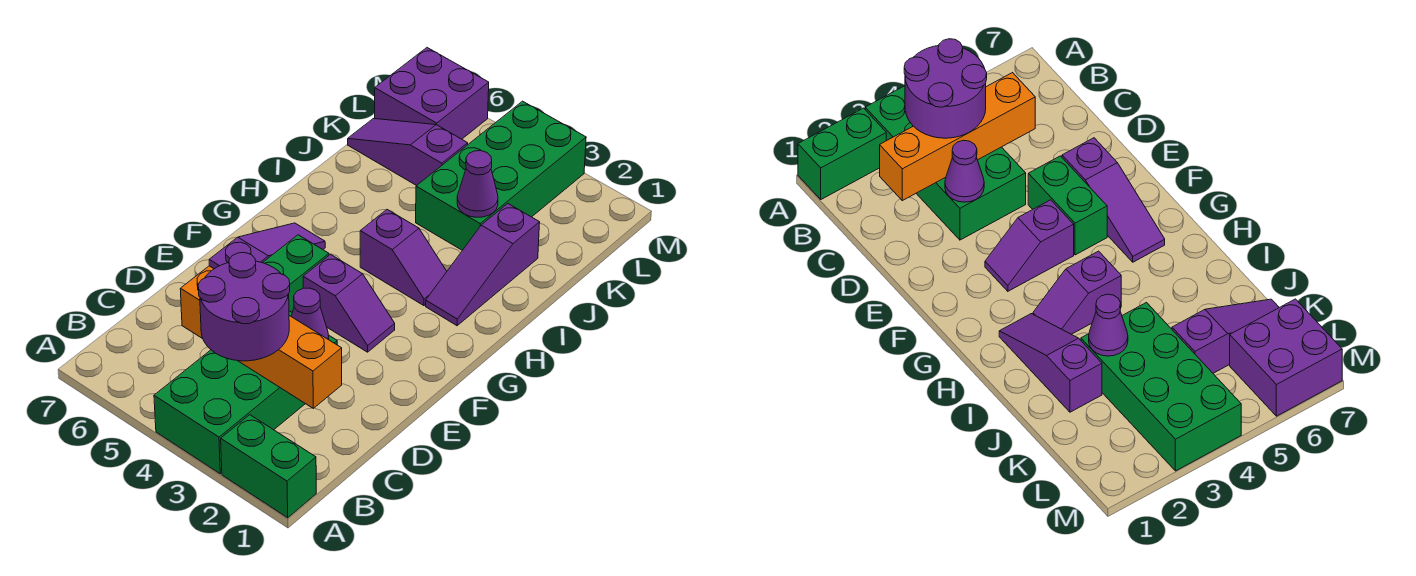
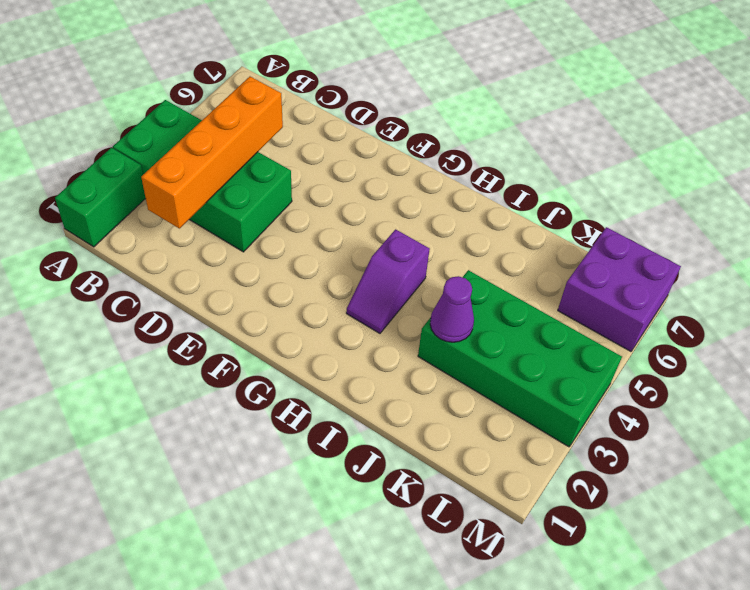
none -> green brick E5:F5 level 1
none -> purple slope E6:G6 level 1 top E
none -> purple slope F3:F4 level 1 top 4

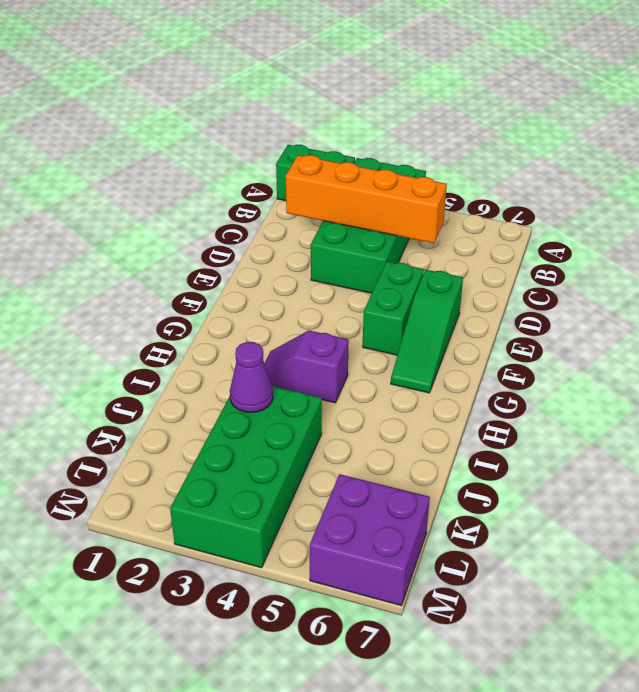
green slope E6:G6 level 1 top E -> purple slope E6:G6 level 1 top E
none -> purple slope F3:F4 level 1 top 4
none -> purple slope H2:J2 level 1 top J
none -> purple slope K5:K7 level 1 top 5

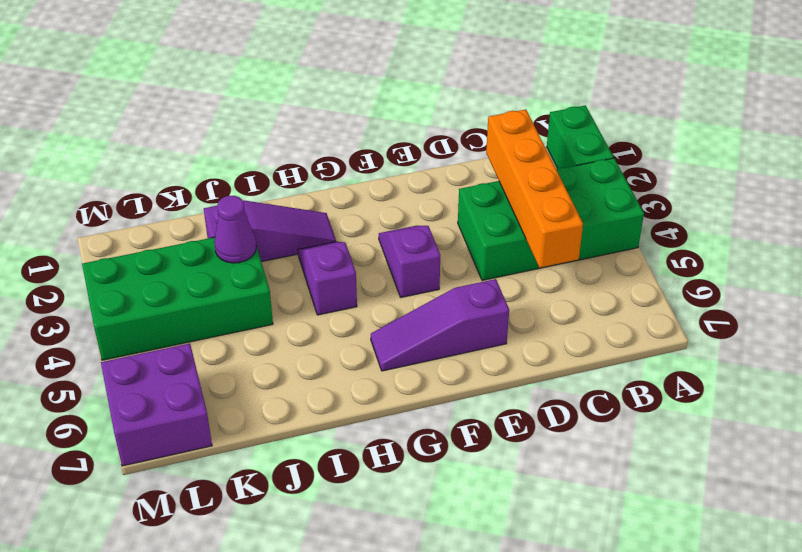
none -> green brick E5:F5 level 1
none -> purple slope K5:K7 level 1 top 5
none -> purple cone D3 level 2

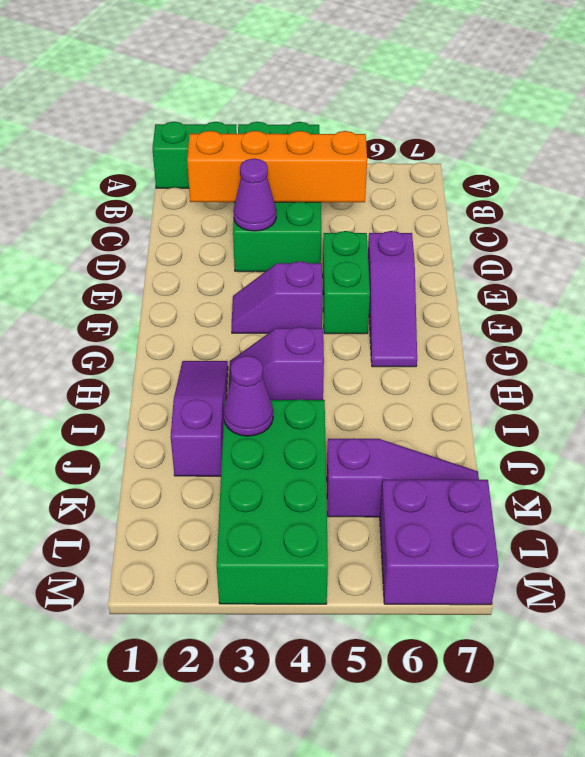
none -> purple round brick B3:C4 level 3

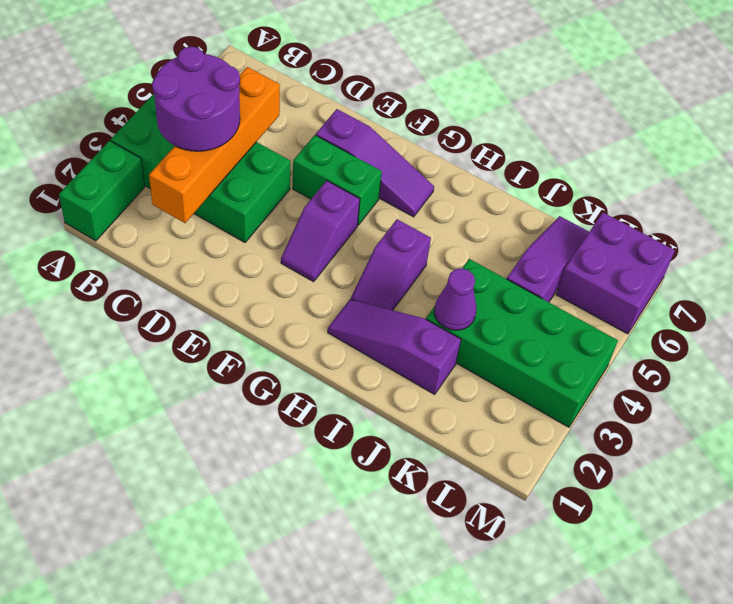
none -> purple cone D3 level 2

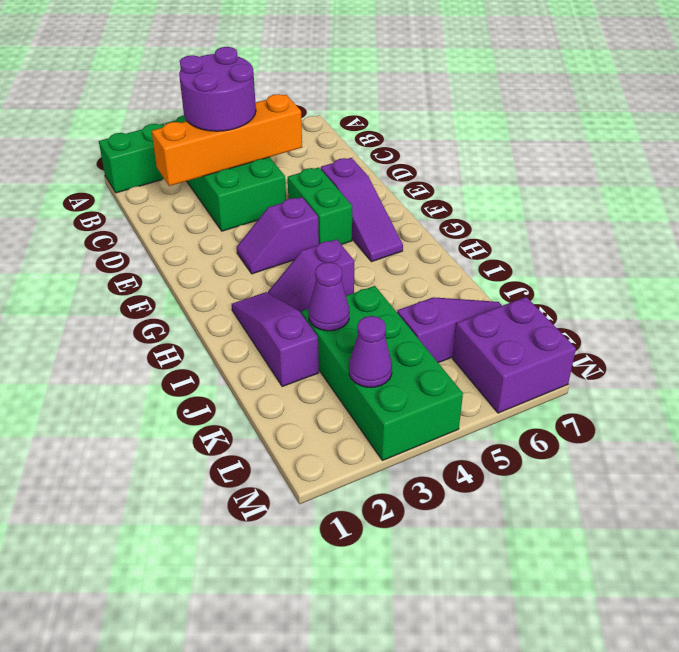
purple cone L3 level 2 -> purple cone D3 level 2

